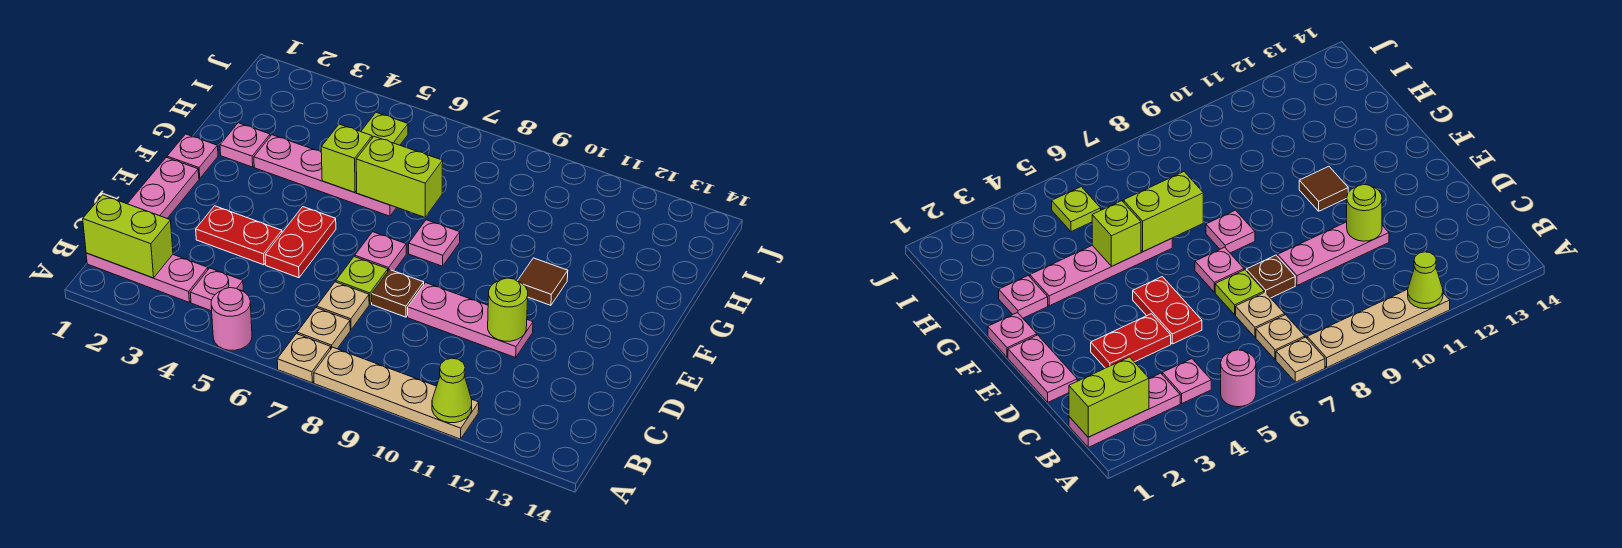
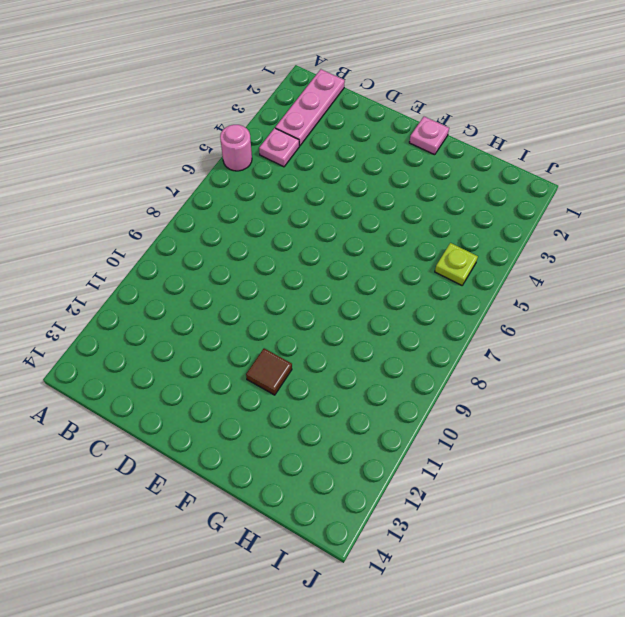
none -> tan plate A7 level 1
none -> tan plate A8:A11 level 1
none -> tan plate B7 level 1

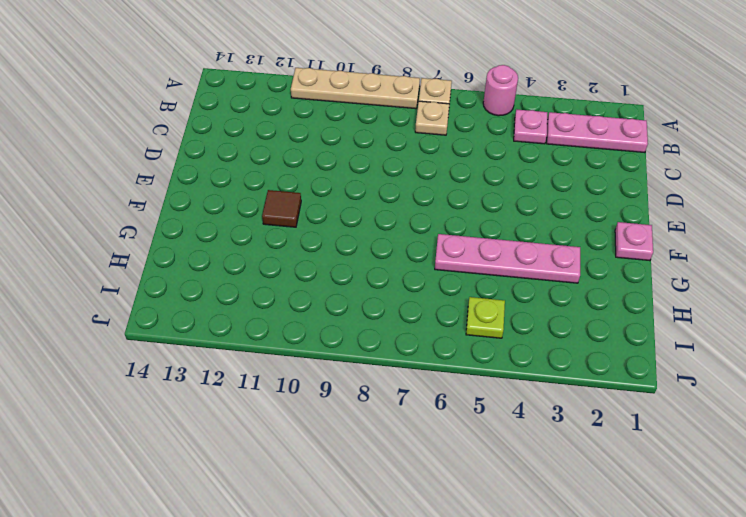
none -> tan plate C7 level 1
none -> pink plate D1:E1 level 1
none -> red plate D3:D4 level 1

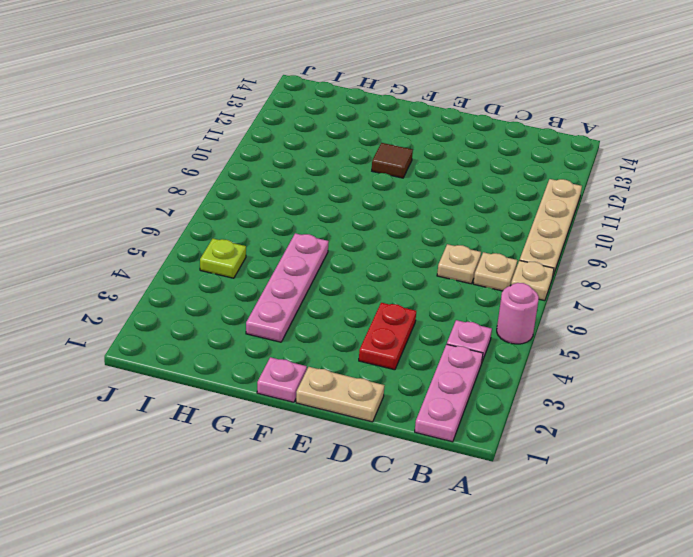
tan plate D1:E1 level 1 -> pink plate D1:E1 level 1
none -> red plate D5:E5 level 1
none -> lime plate D7 level 1
none -> brown plate D8 level 1

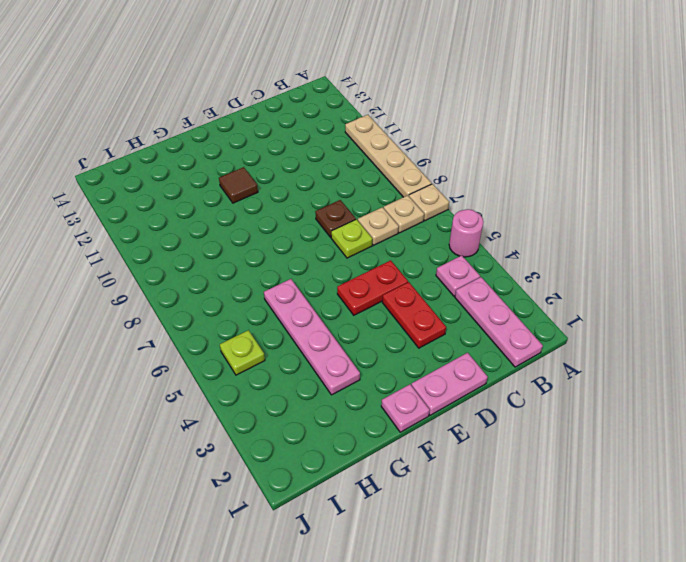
none -> pink plate D9:D11 level 1
none -> pink plate E7 level 1
none -> pink plate F8 level 1

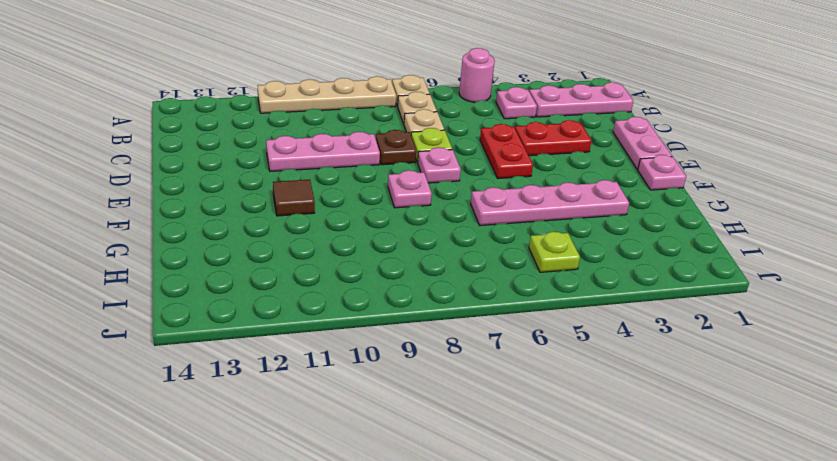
none -> pink plate G2 level 1
none -> lime cone A11 level 2
none -> lime brick B1:B2 level 2

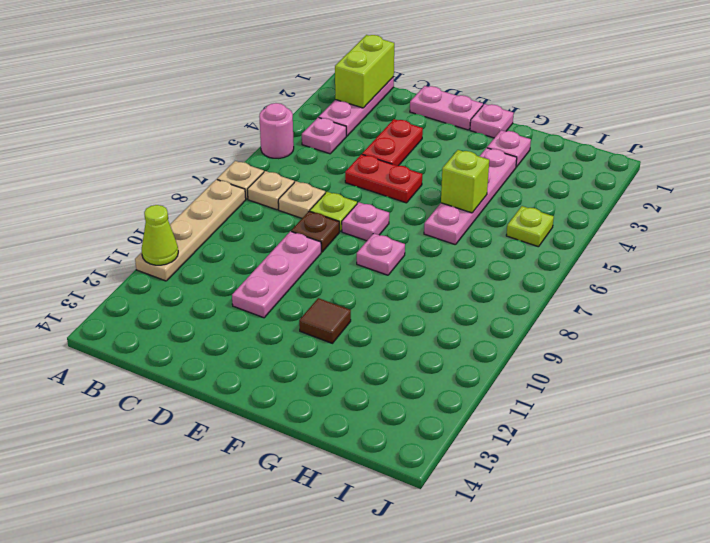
none -> lime round brick D11 level 2
none -> lime brick G6:G7 level 2

